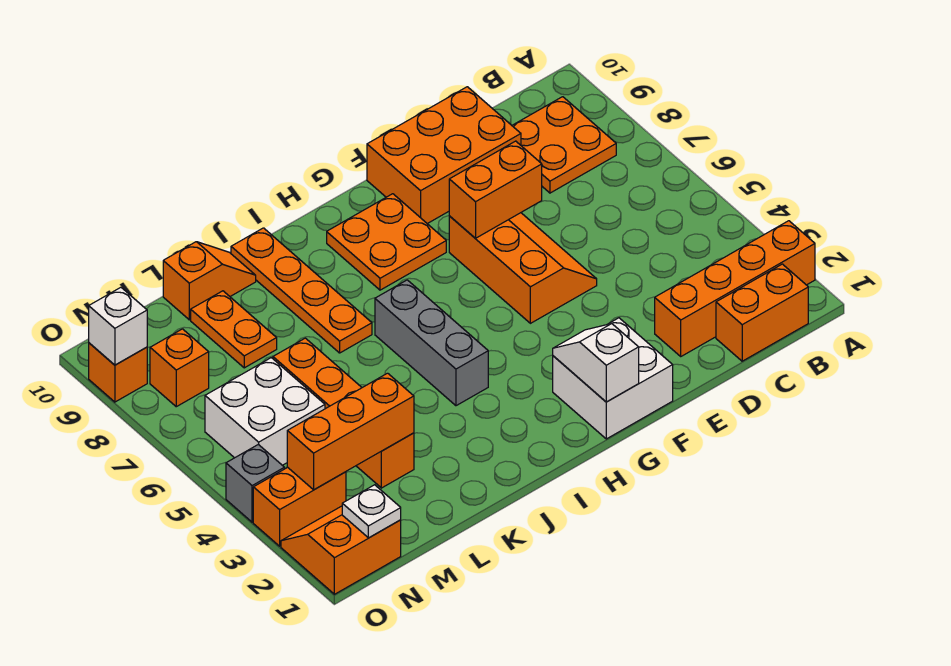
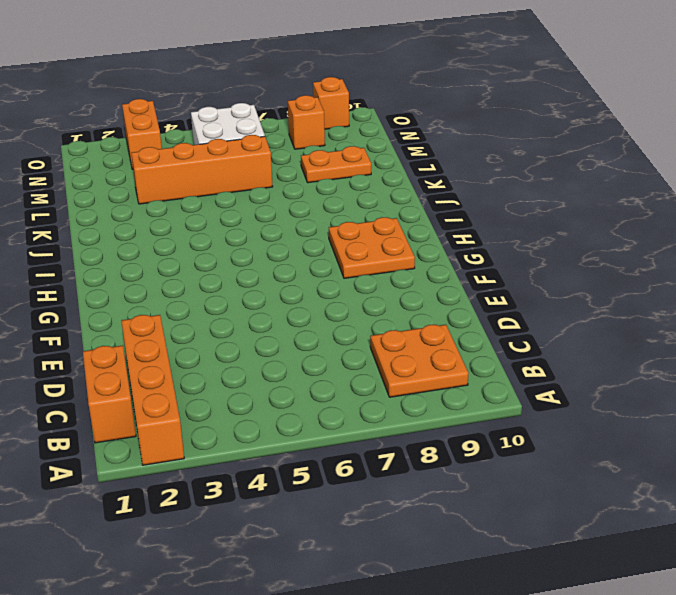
none -> orange brick D9:F10 level 1
none -> orange slope E5:F7 level 1 top F
none -> white brick F1:G2 level 1

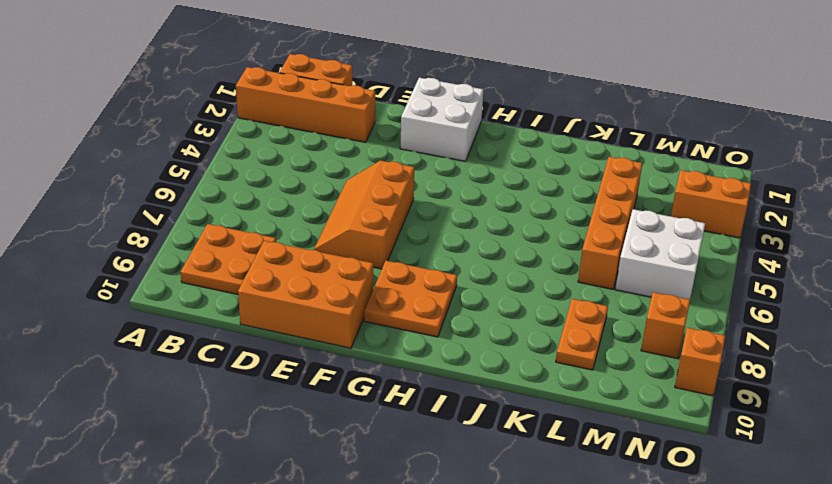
none -> grey brick I4:I6 level 1
none -> orange plate J7:J10 level 1
none -> orange slope K10:L10 level 1 top L

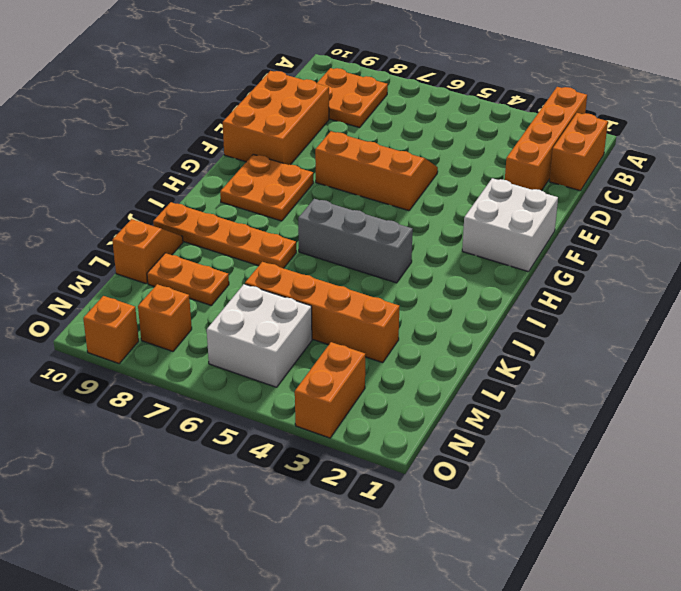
none -> orange slope N1:O2 level 1 top 1
none -> grey brick O4 level 1
none -> orange brick E7:F7 level 2

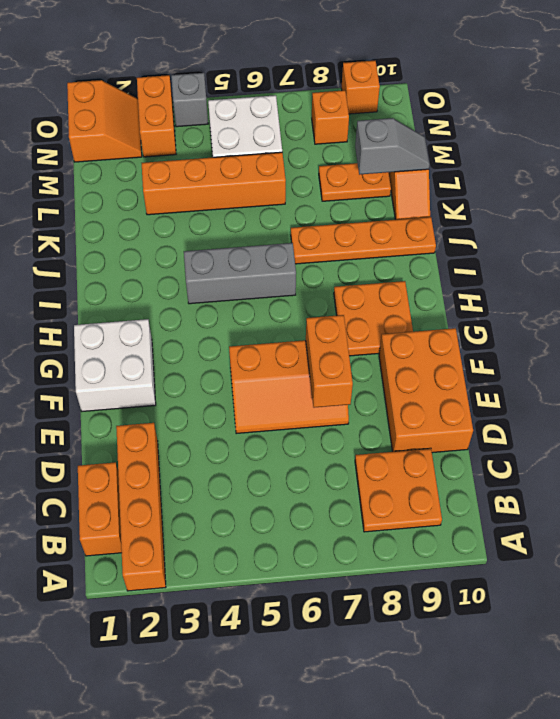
grey slope L9:L10 level 2 top 9 -> none
none -> white slope G1:G2 level 2 top 1
none -> orange brick L3:N3 level 2
none -> white plate N1 level 2

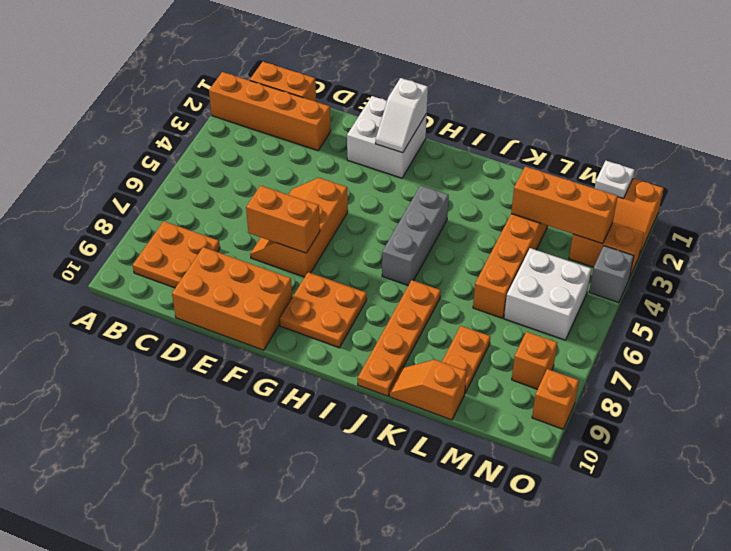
none -> white brick O9 level 2

